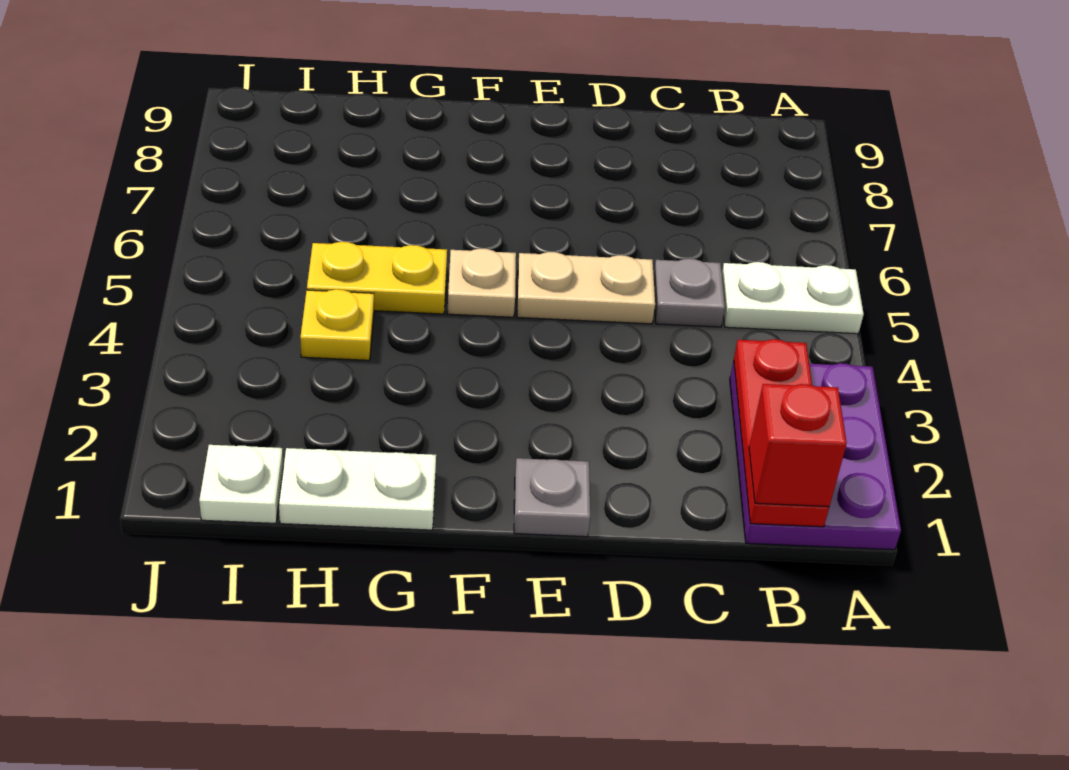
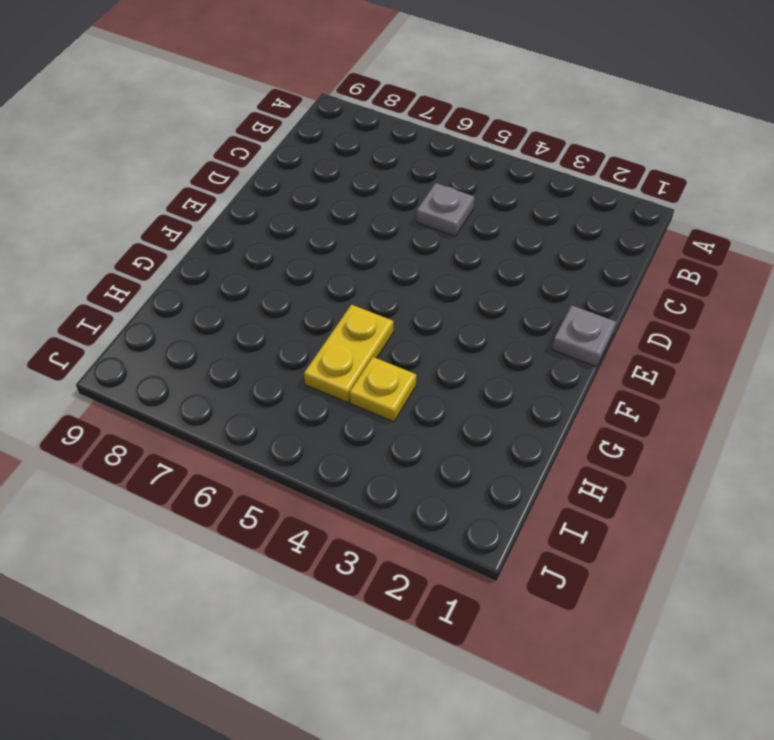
none -> purple plate A1:B3 level 1
none -> white plate A5:B5 level 1
none -> tan plate D5:E5 level 1

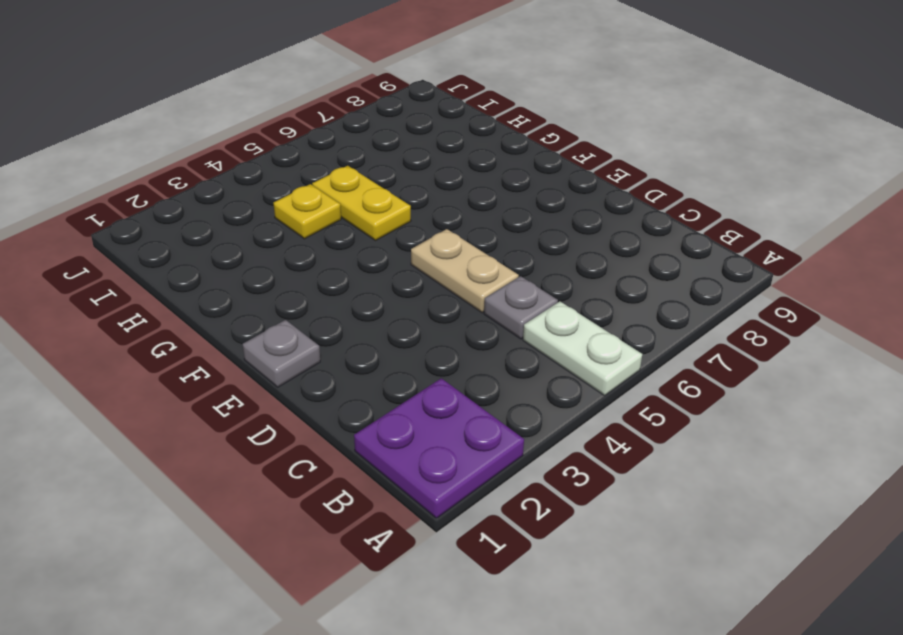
purple plate A1:B2 level 1 -> purple plate A1:B3 level 1
none -> tan plate F5 level 1
none -> white plate G1:H1 level 1
none -> white plate I1 level 1

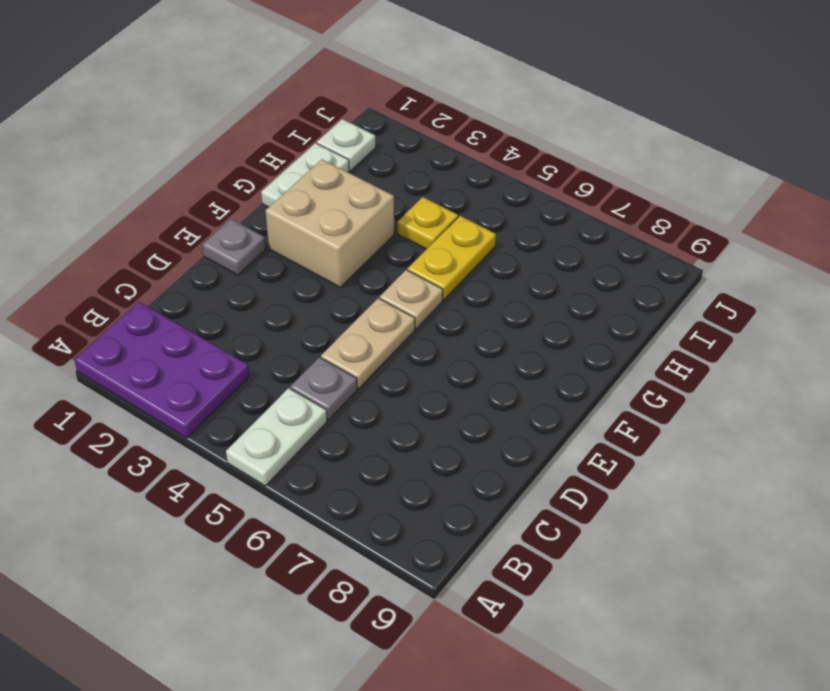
tan brick F2:G3 level 1 -> none
none -> red plate B1:B3 level 2
none -> red brick B1 level 3

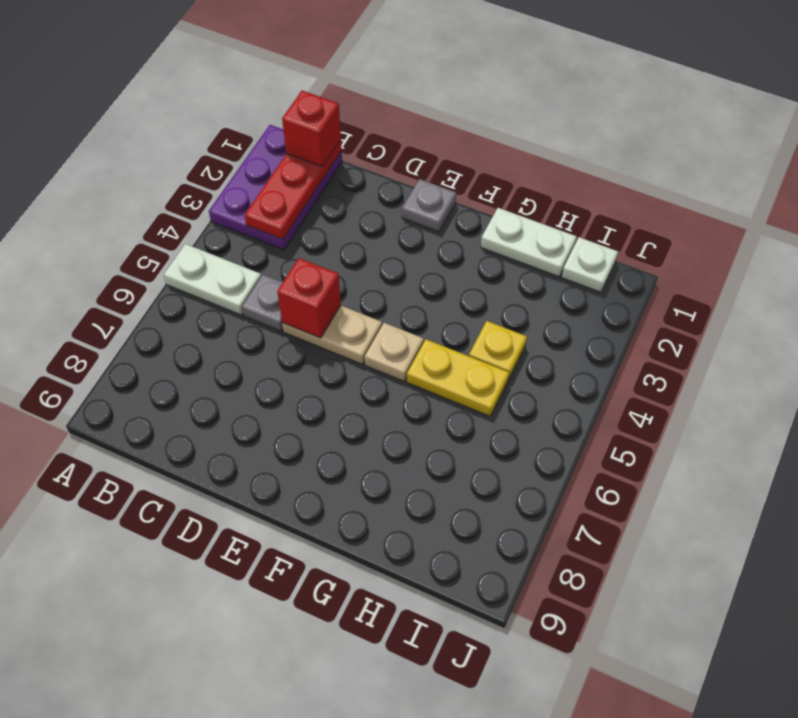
red brick D5 level 2 -> none

